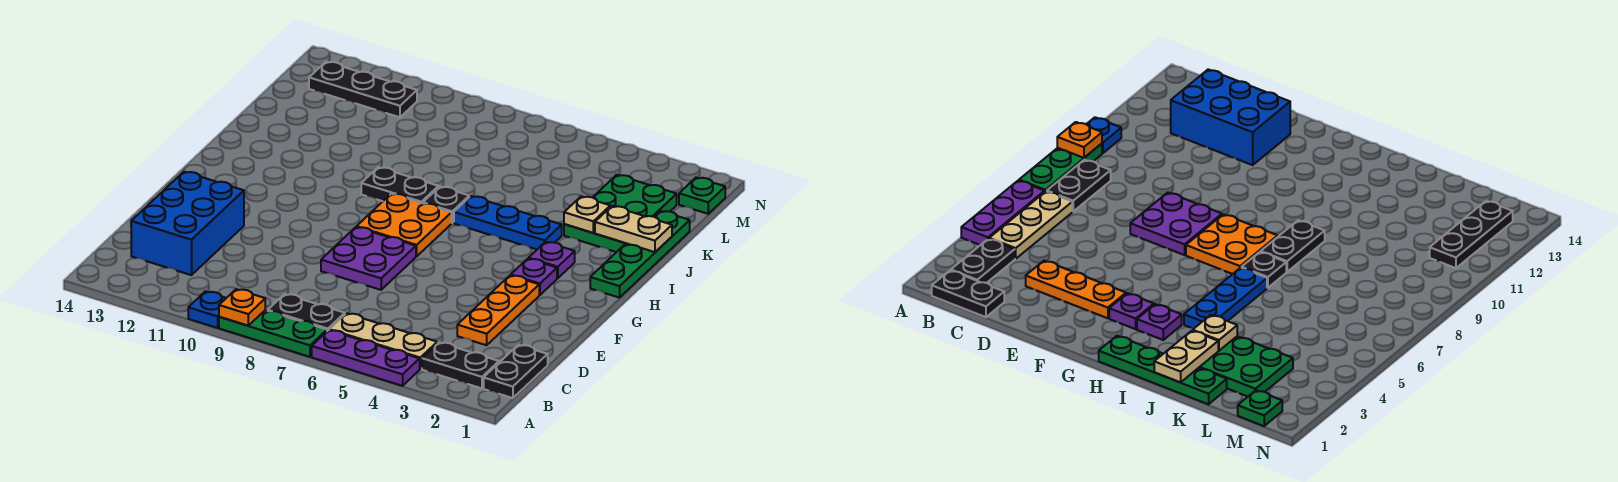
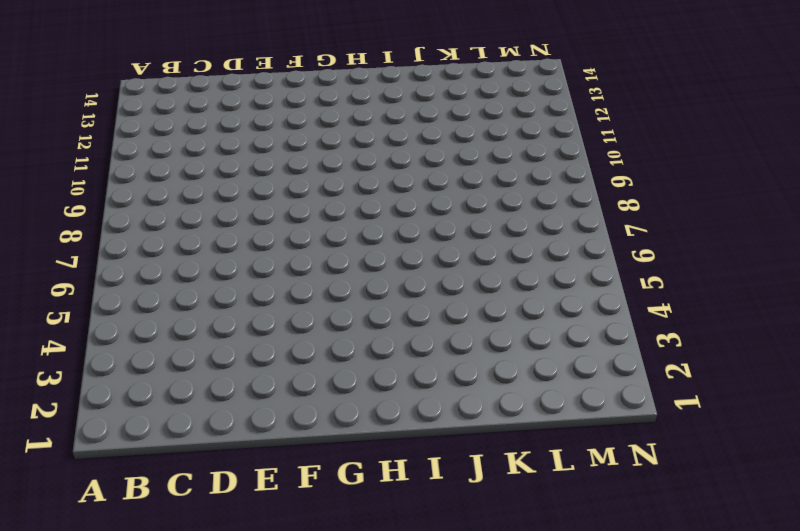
none -> purple plate A4:A6 level 1
none -> green plate A7:A9 level 1
none -> blue plate A10 level 1

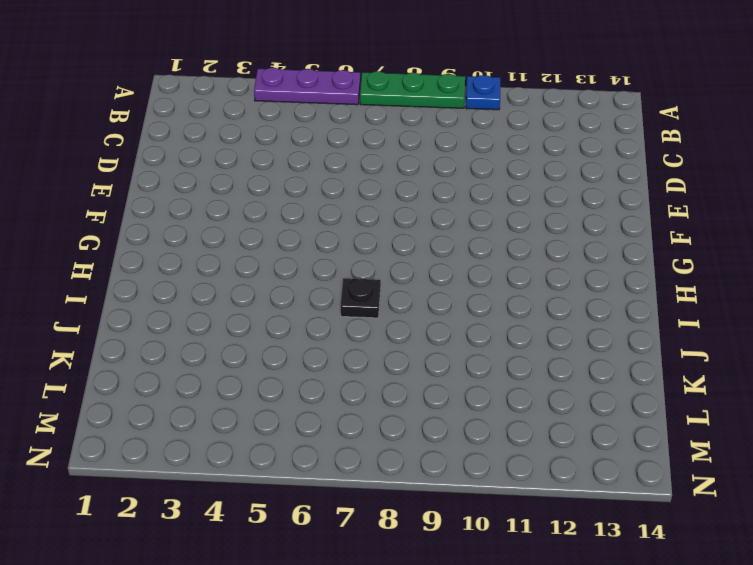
none -> black plate B1:C1 level 1
none -> black plate B2:B3 level 1
none -> tan plate B4:B6 level 1

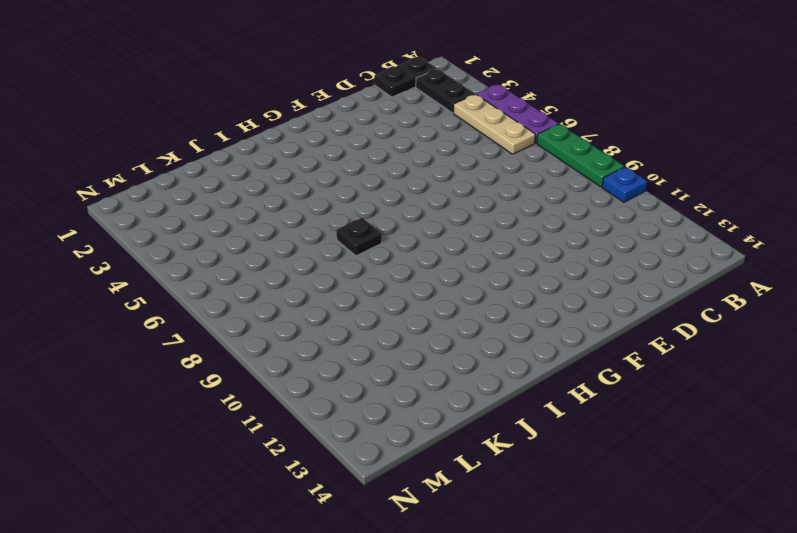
none -> black plate B7:B8 level 1
none -> blue brick C12:E13 level 1
none -> orange plate D3:F3 level 1

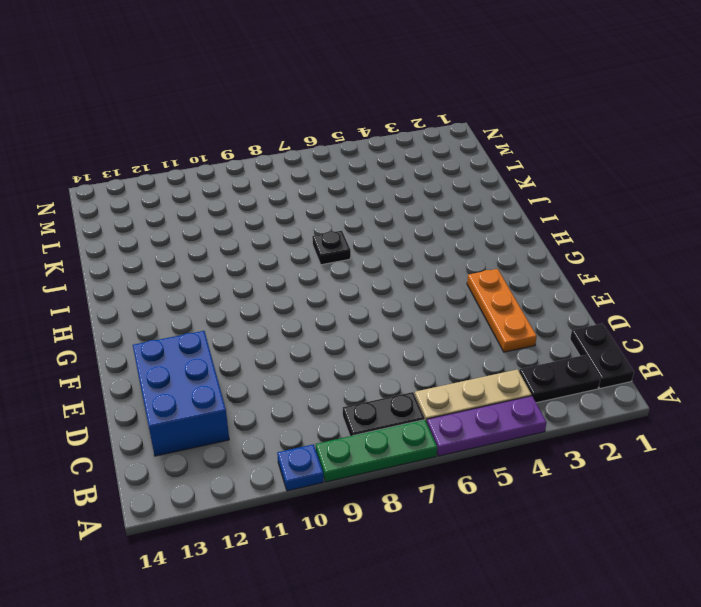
none -> purple plate E7:F8 level 1
none -> purple plate G3 level 1
none -> orange plate G7:H8 level 1

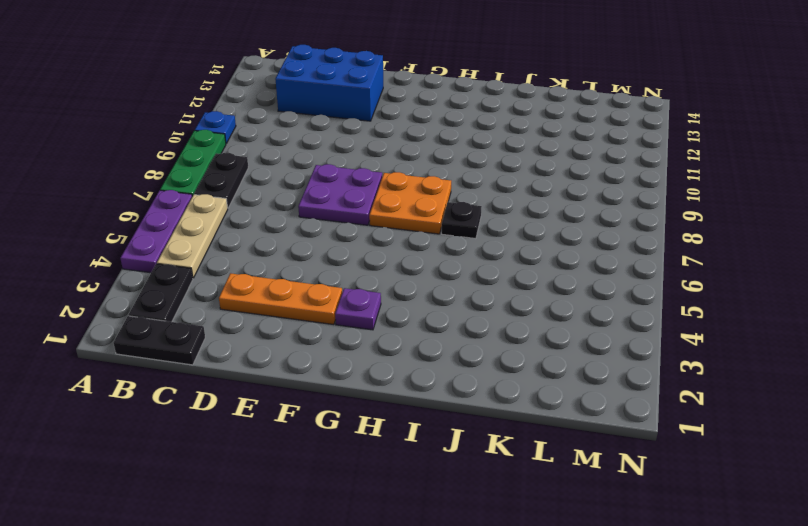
none -> green plate H1:K1 level 1
none -> purple plate H3 level 1
none -> blue plate I4:I6 level 1

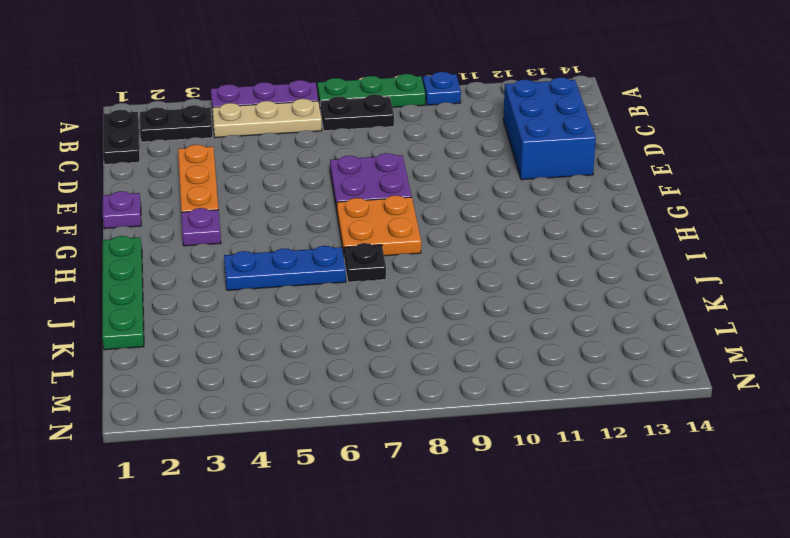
purple plate F1 level 1 -> purple plate H3 level 1
none -> black plate I8:I9 level 1
none -> green plate J2:L3 level 1
none -> green plate M1 level 1

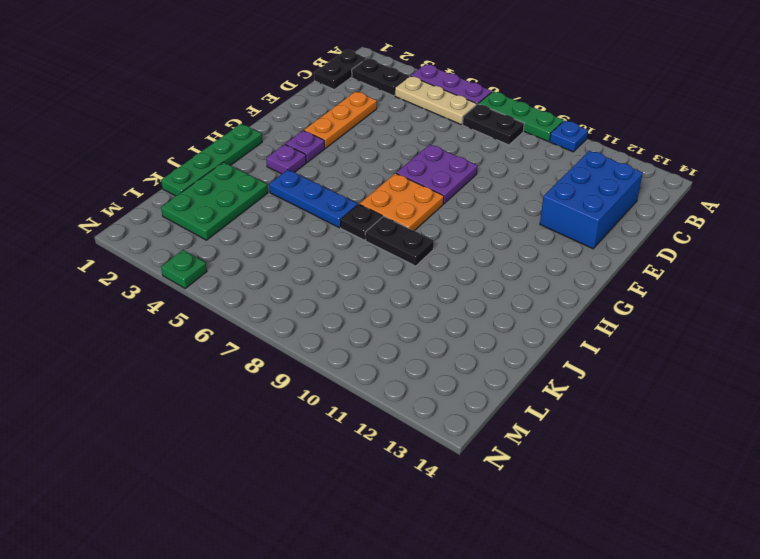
green plate N4 level 1 -> green plate M1 level 1
none -> black plate M11:M13 level 1
none -> orange plate A9 level 2
none -> tan plate J1:J2 level 2

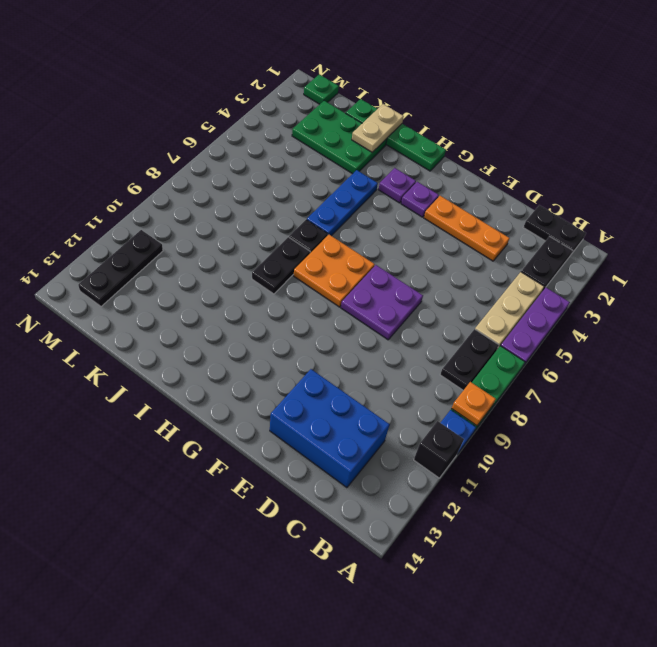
black brick A11 level 1 -> none
none -> tan plate J3 level 2

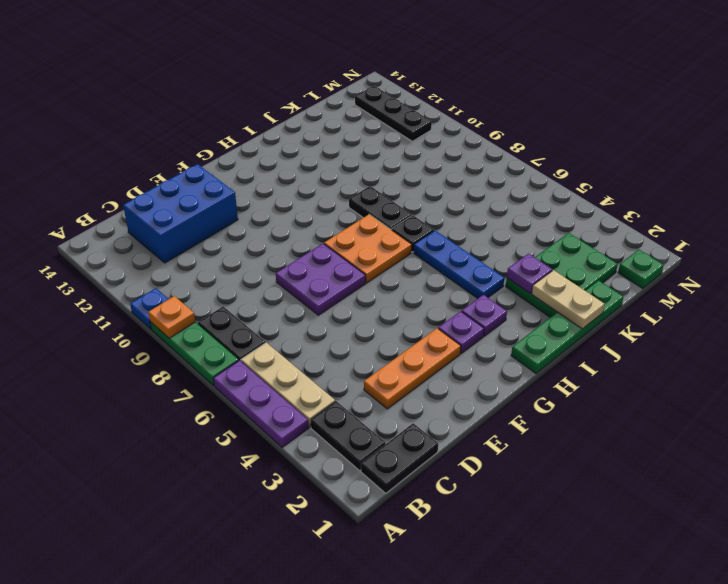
purple plate J3 level 2 -> tan plate J3 level 2

